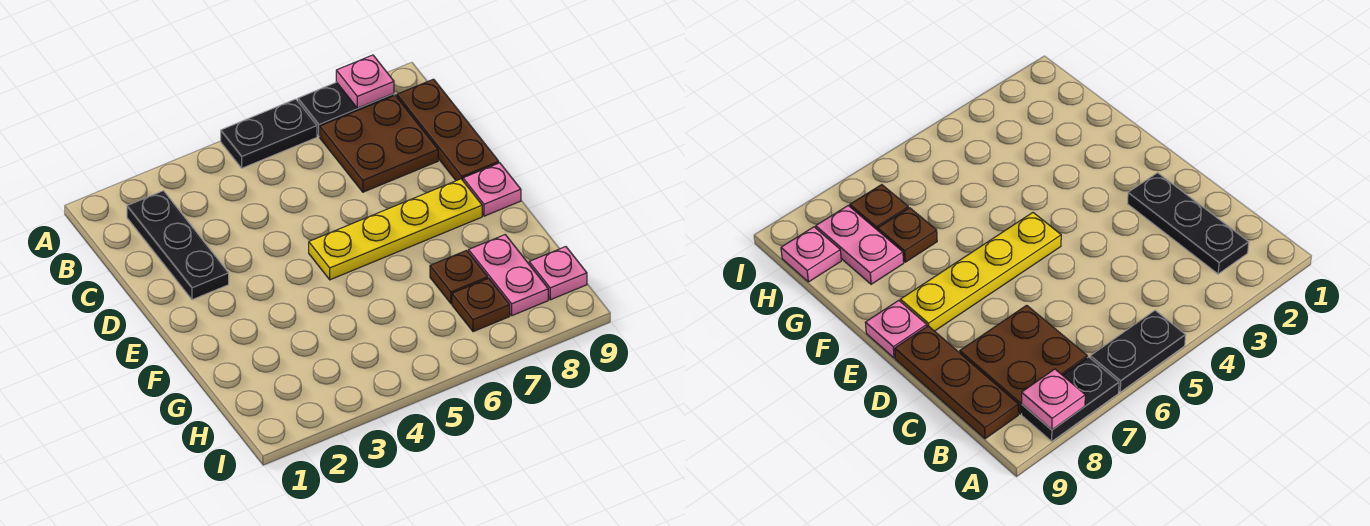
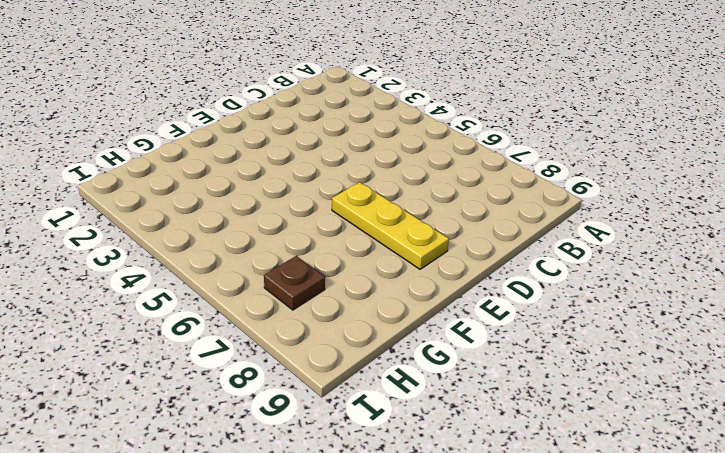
yellow plate E6:E8 level 1 -> yellow plate E5:E8 level 1
none -> black plate A5:A6 level 1
none -> black plate A7:A8 level 1
none -> black plate B2:D2 level 1

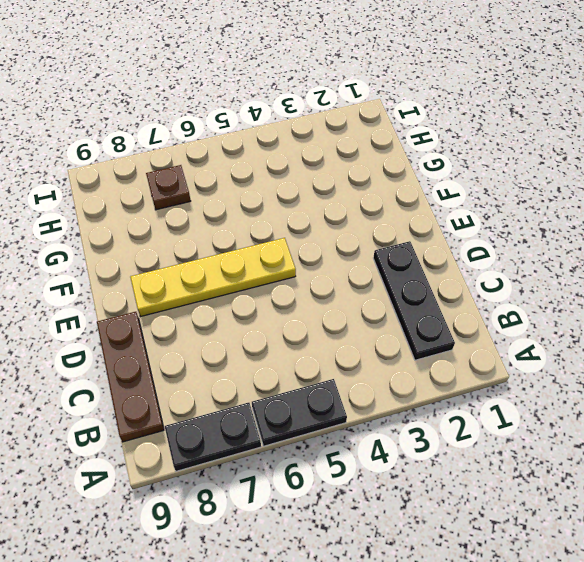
none -> brown plate B7:C8 level 1
none -> pink plate E9 level 1
none -> brown plate G7 level 1

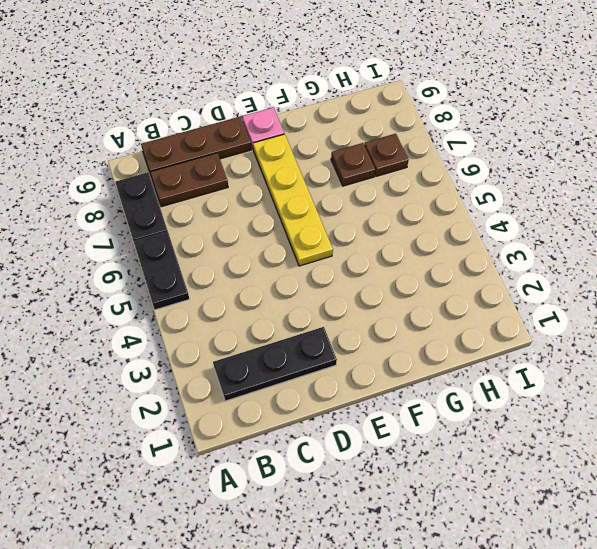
brown plate B8:C8 level 1 -> brown plate B7:C8 level 1
none -> pink plate G8:H8 level 1
none -> pink plate H9 level 1
none -> pink plate A8 level 2

